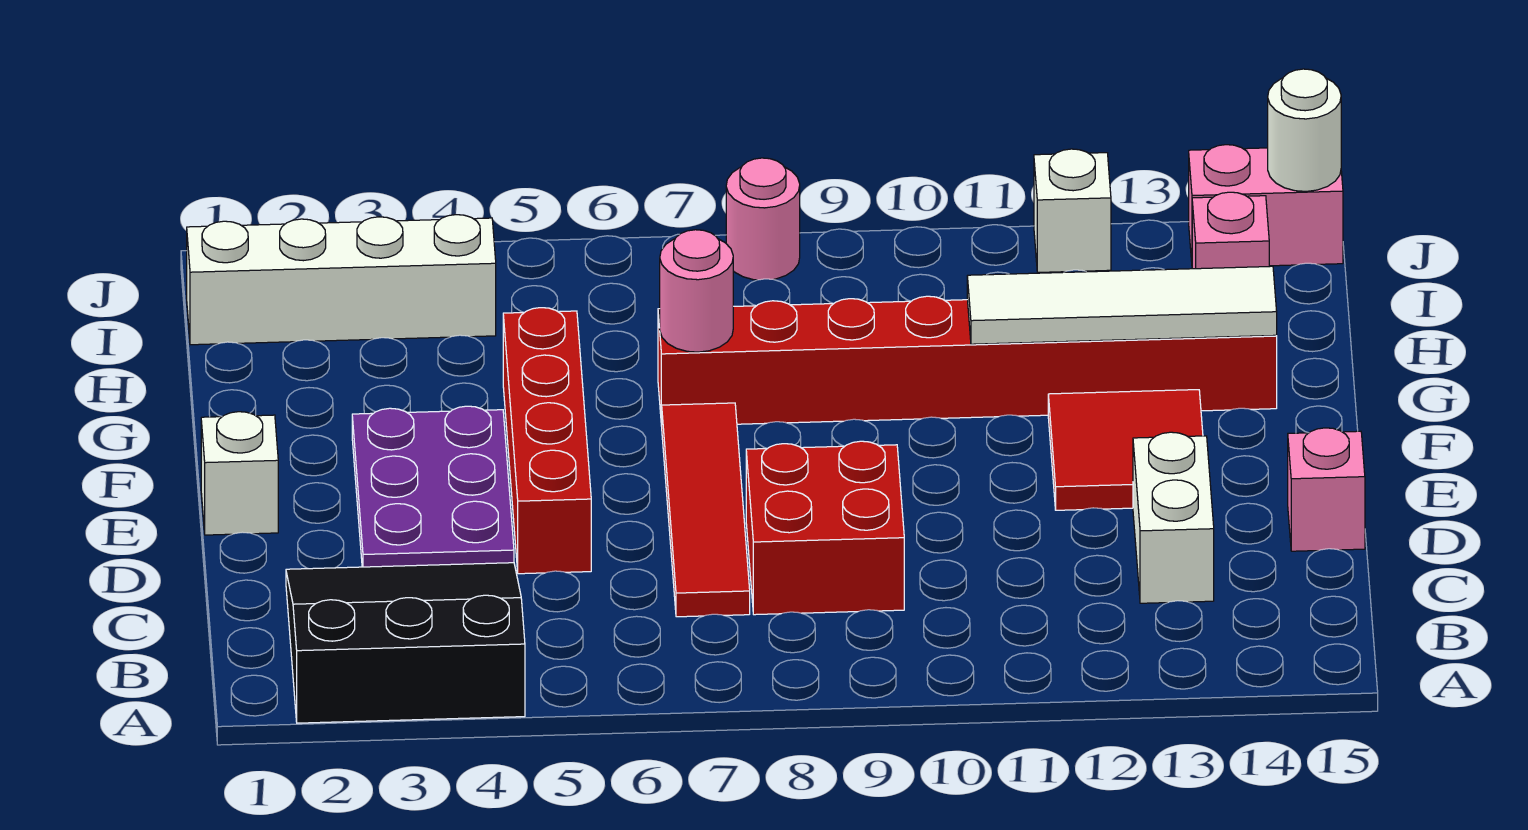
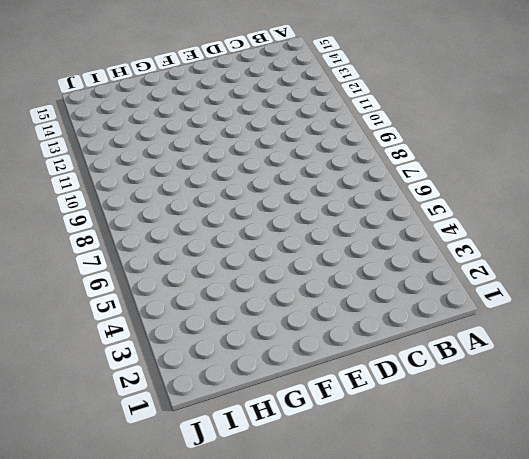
none -> black slope A2:C4 level 1 top A
none -> red tile C7:F7 level 1
none -> red brick C8:D9 level 1

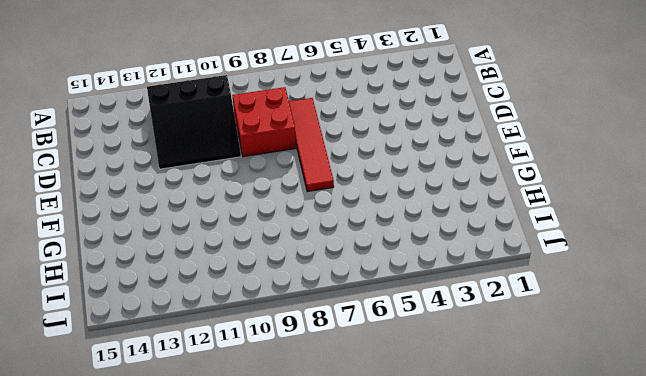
black slope B10:D12 level 1 top B -> black slope A2:C4 level 1 top A
none -> white brick C13:D13 level 1
none -> purple plate D3:F4 level 1
none -> red brick D5:G5 level 1

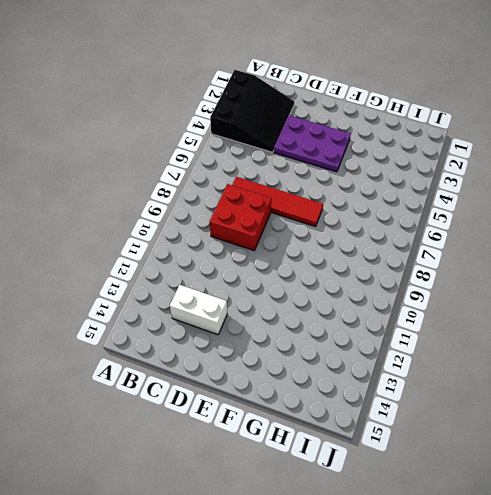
none -> red brick D5:G5 level 1
none -> pink brick D15 level 1
none -> white brick E1 level 1

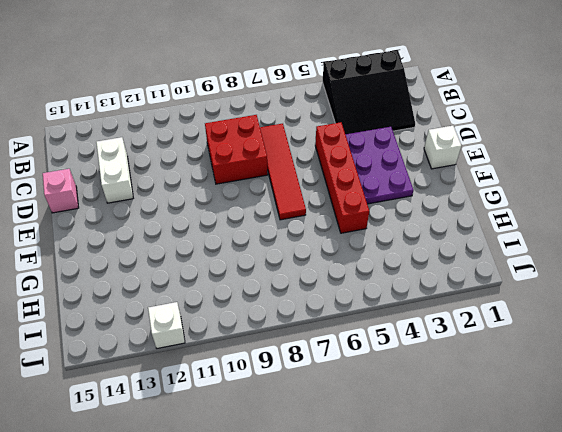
none -> red tile E12:F13 level 1
none -> red brick G7:G14 level 1
none -> white brick I1:I4 level 1

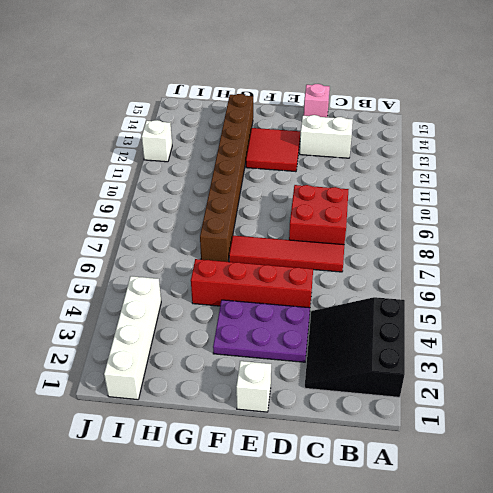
brown brick G7:G14 level 1 -> red brick G7:G14 level 1
none -> pink brick I14 level 1
none -> pink round brick J8 level 1
none -> pink brick J14:J15 level 1

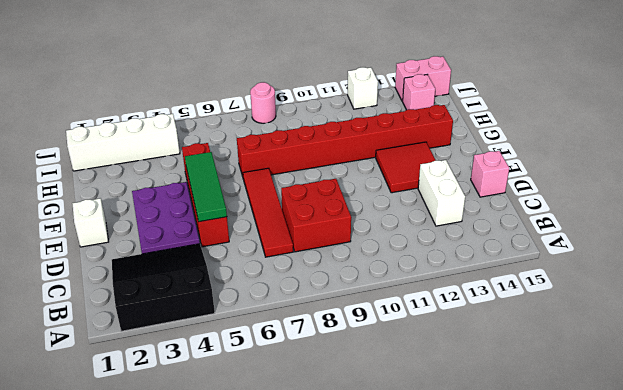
green tile D5:F5 level 2 -> none
none -> pink round brick G7 level 2
none -> white tile G11:G14 level 2
none -> white round brick J15 level 2

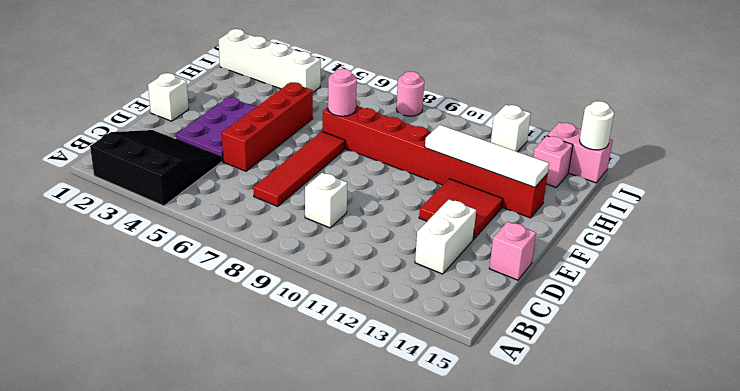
white brick C9 level 1 -> red brick C8:D9 level 1

